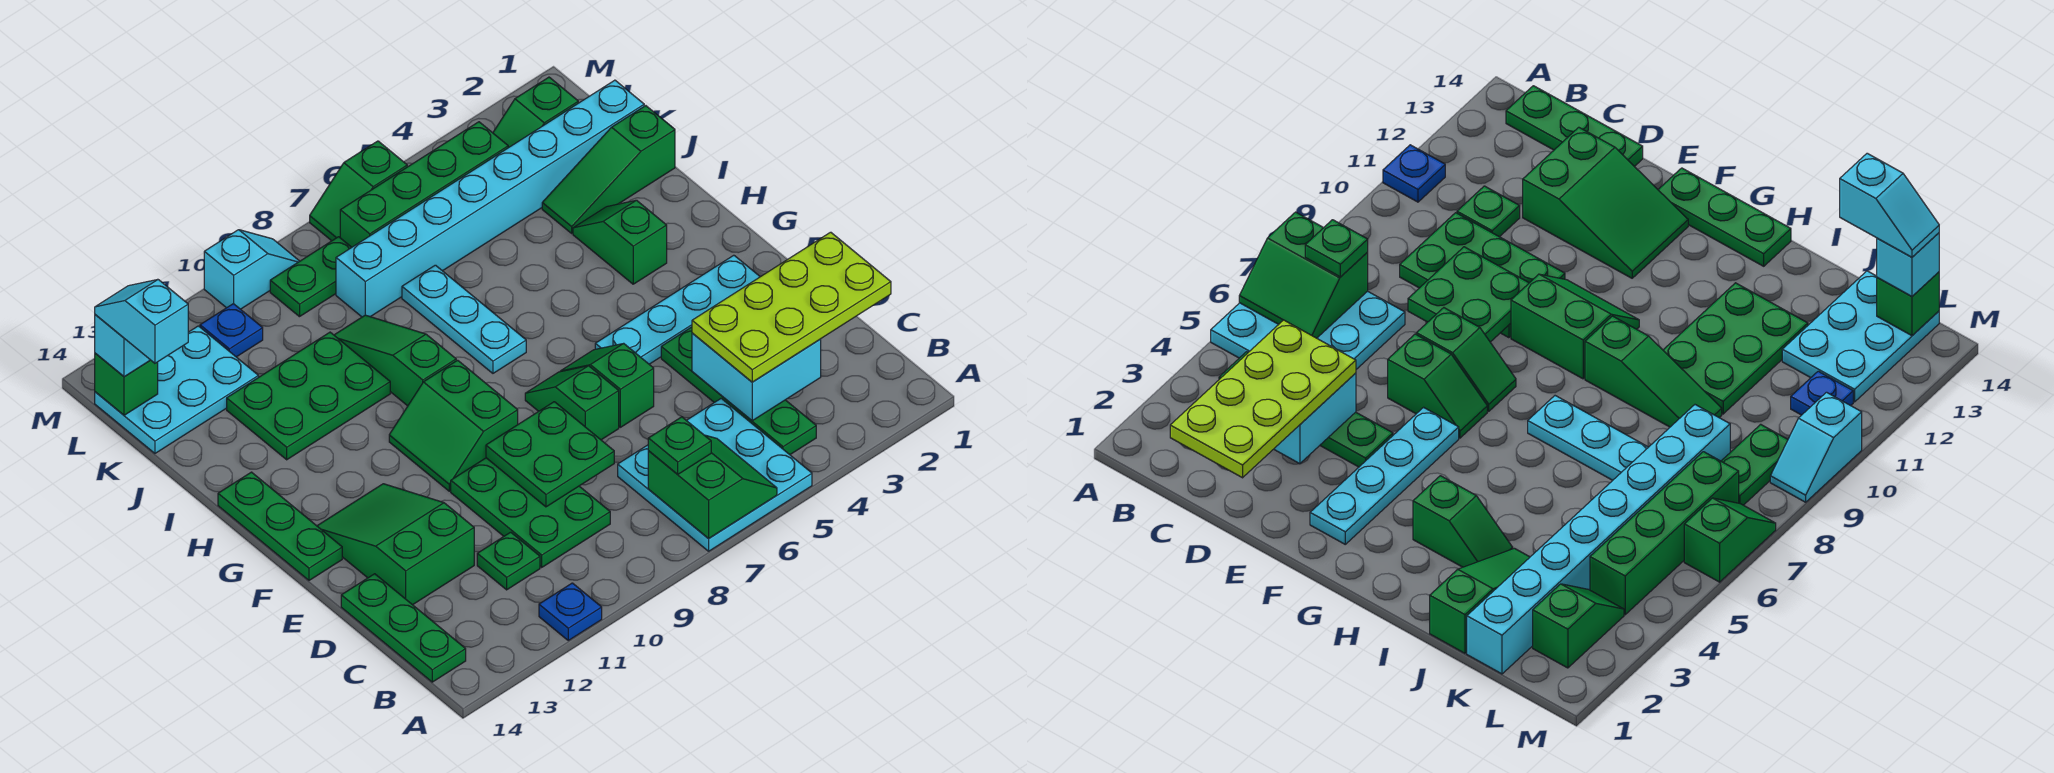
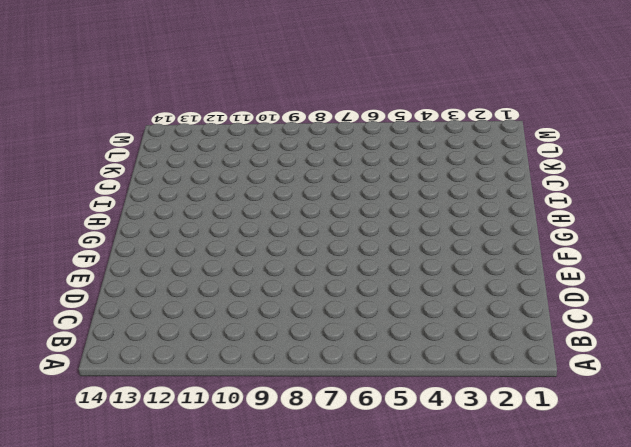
none -> cyan plate A5:C7 level 1
none -> blue plate A11 level 1
none -> green plate B4:E4 level 1
none -> green plate B14:D14 level 1

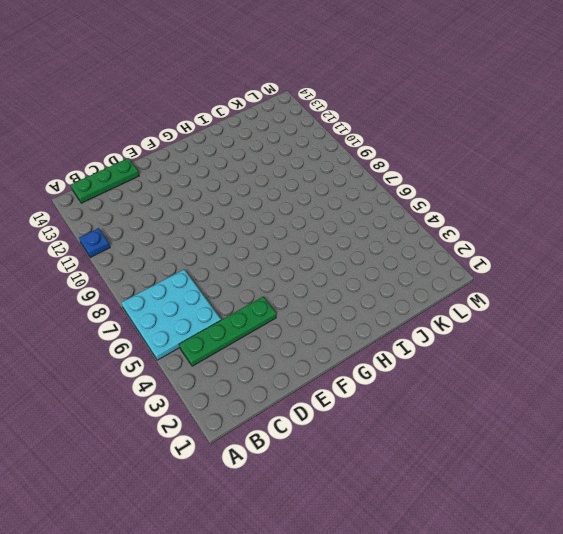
none -> green plate C9:E10 level 1
none -> green plate C11 level 1
none -> green slope D12:F13 level 1 top D
none -> green slope E6:F6 level 1 top E

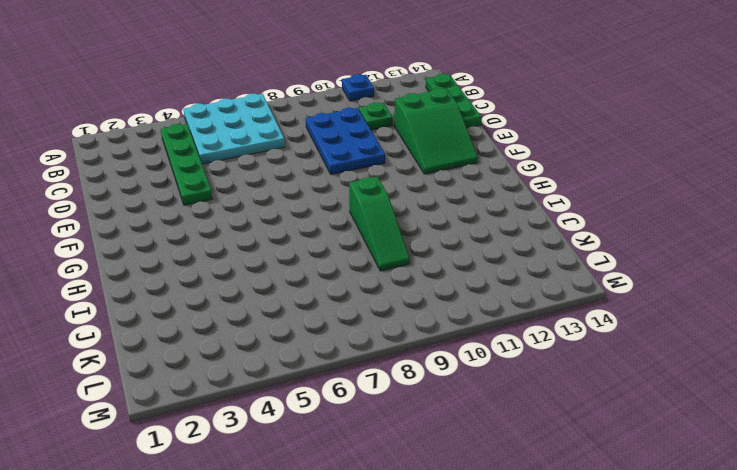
blue plate C9:E10 level 1 -> green plate C9:E10 level 1
none -> green slope E6:F6 level 1 top E
none -> green slope E7:F7 level 1 top E
none -> cyan plate F2:F5 level 1
none -> green slope F9:G10 level 1 top 9

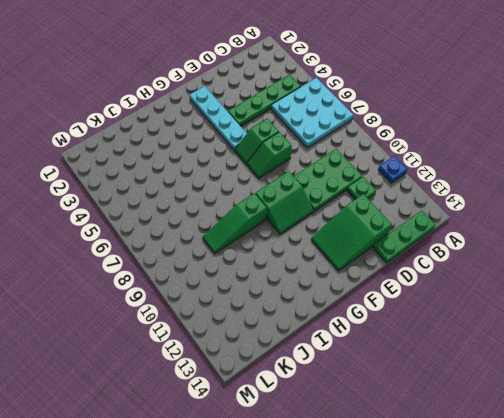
none -> green plate F14:H14 level 1
none -> green slope H3:I3 level 1 top H
none -> cyan plate H7:J7 level 1
none -> green plate I10:J12 level 1

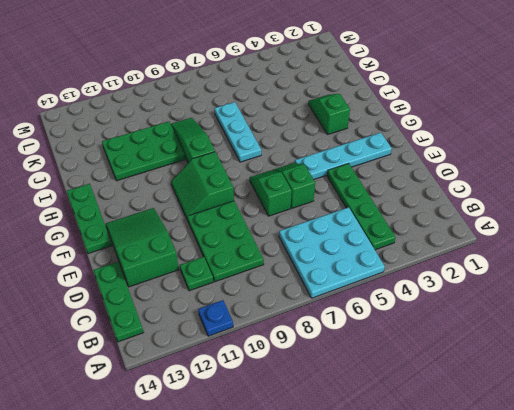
none -> green slope J1:J3 level 1 top 1
none -> cyan brick K1:K8 level 1
none -> cyan plate K12:L14 level 1
none -> green slope L2:L3 level 1 top 2

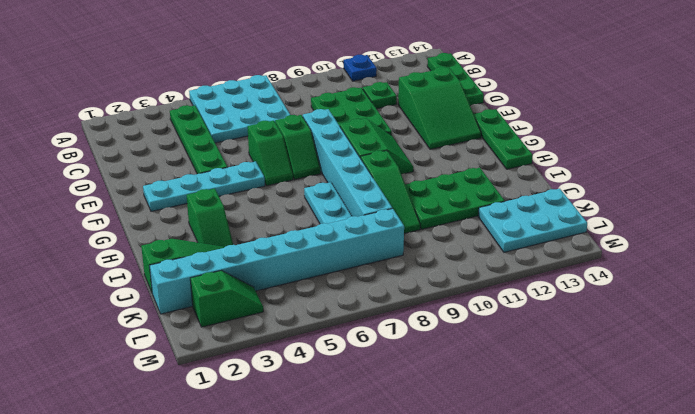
cyan brick E8:J8 level 1 -> none
none -> green brick L4:L7 level 1
none -> green plate L8:L9 level 1
none -> blue plate L11 level 1
none -> green slope M6:M7 level 1 top 6

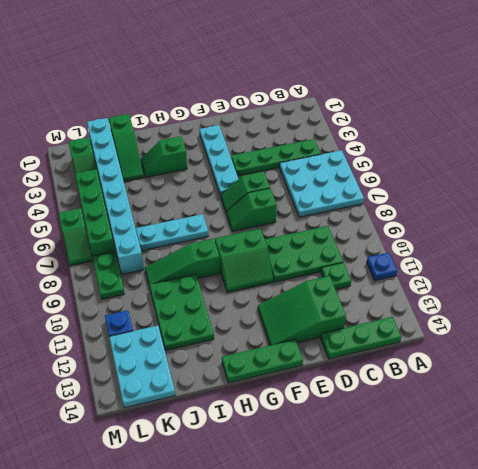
none -> cyan slope M9:M10 level 1 top 10
none -> green slope A6:B7 level 2 top 7
none -> cyan brick C3:D4 level 2
none -> green plate D8:E9 level 2

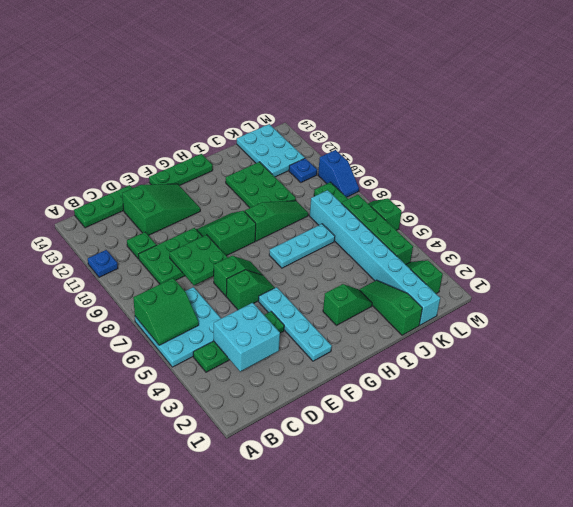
blue slope M9:M10 level 1 top 10 -> cyan slope M9:M10 level 1 top 10
none -> green brick L14 level 2
none -> green plate B7 level 3
none -> lime plate C1:D4 level 3
none -> cyan brick L14 level 3

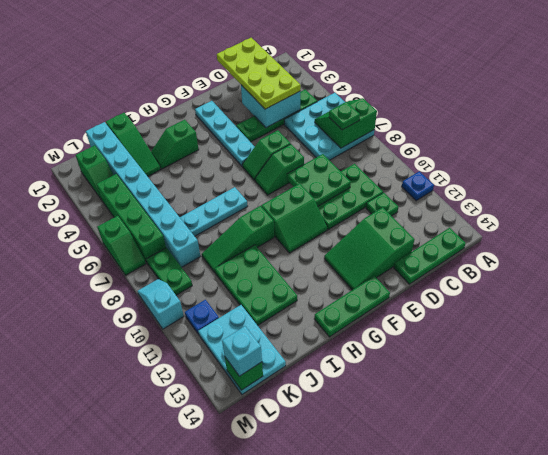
none -> cyan slope K14:L14 level 4 top K

